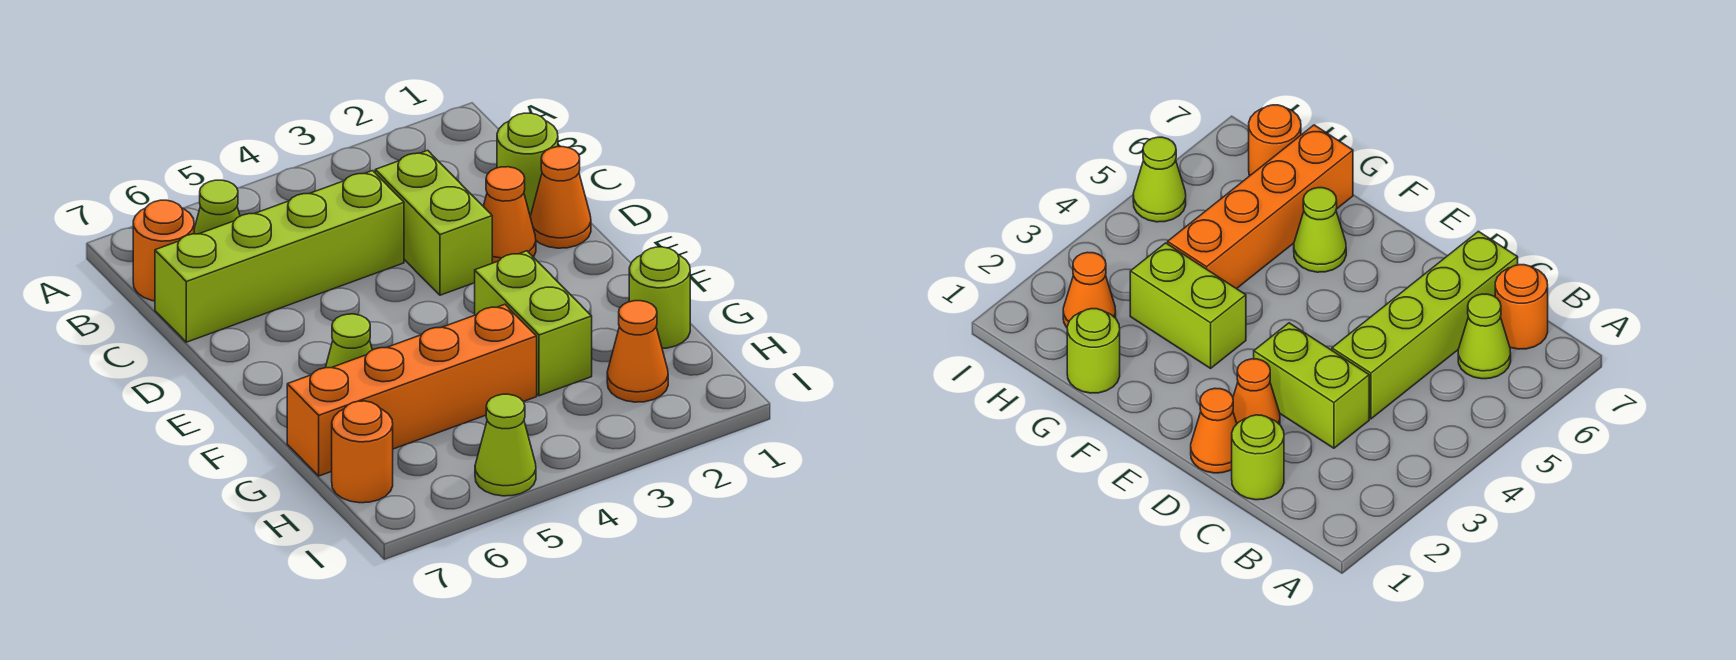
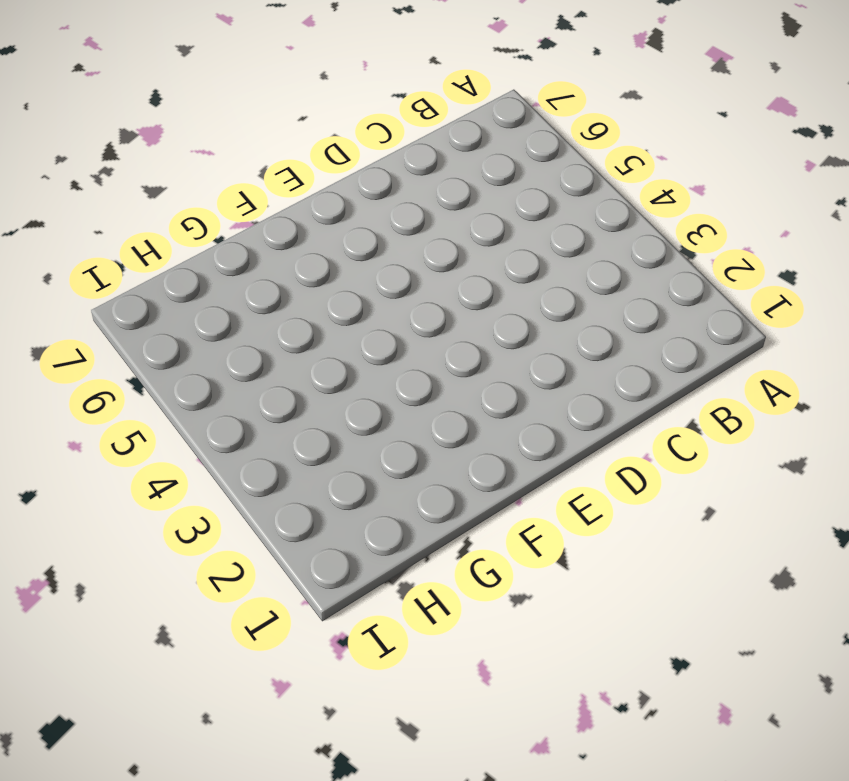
none -> lime cone B6 level 1
none -> orange round brick B7 level 1
none -> lime round brick C1 level 1

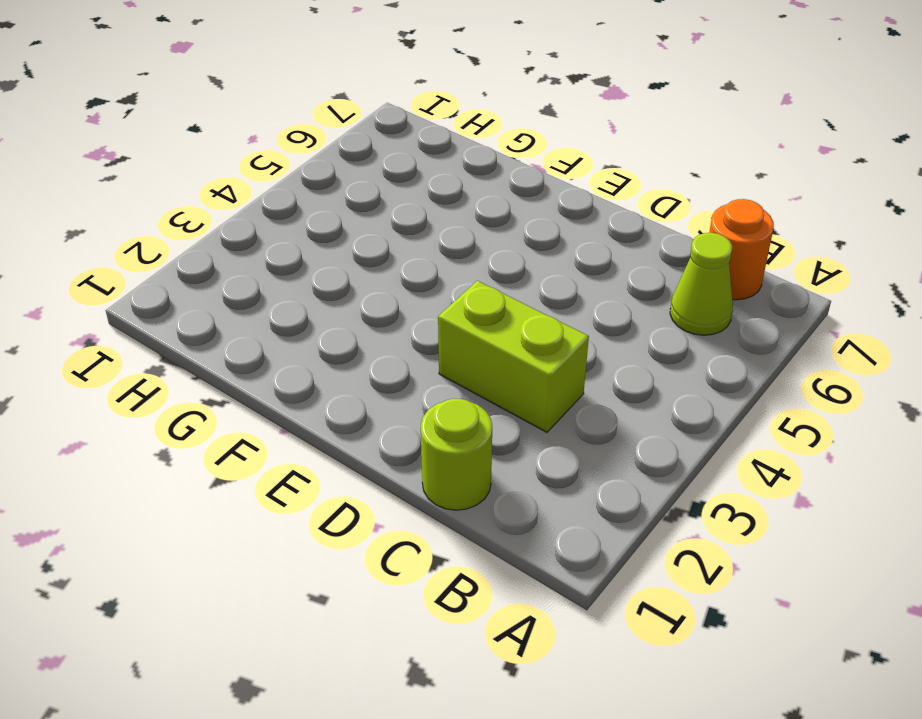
none -> lime brick C4:C7 level 1
none -> orange cone D1 level 1
none -> orange cone D2 level 1

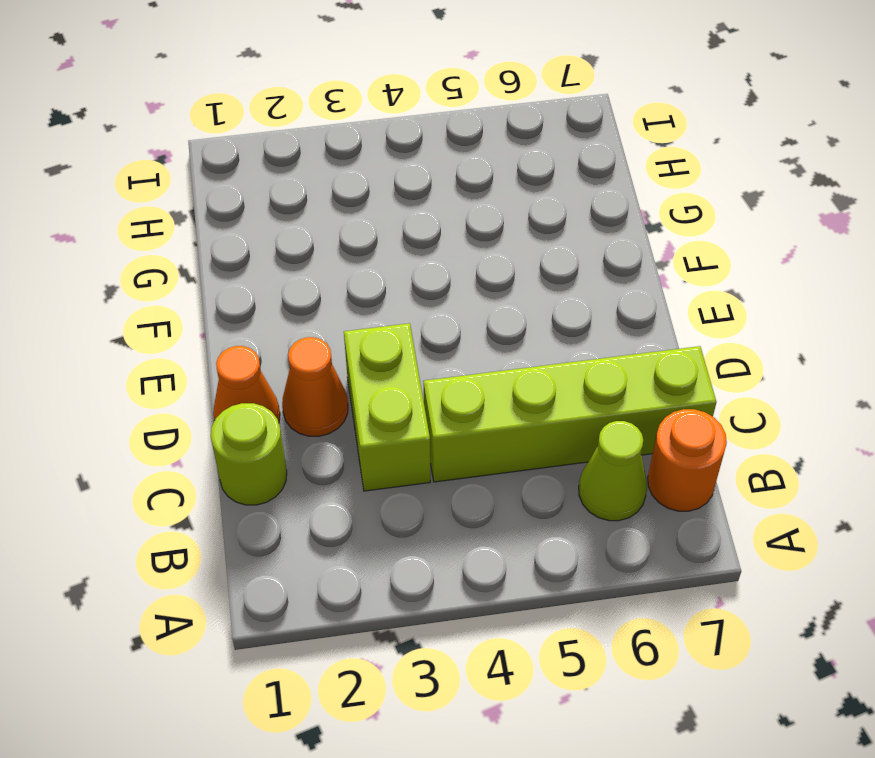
none -> lime brick F3:G3 level 1
none -> lime cone F6 level 1
none -> lime round brick G1 level 1

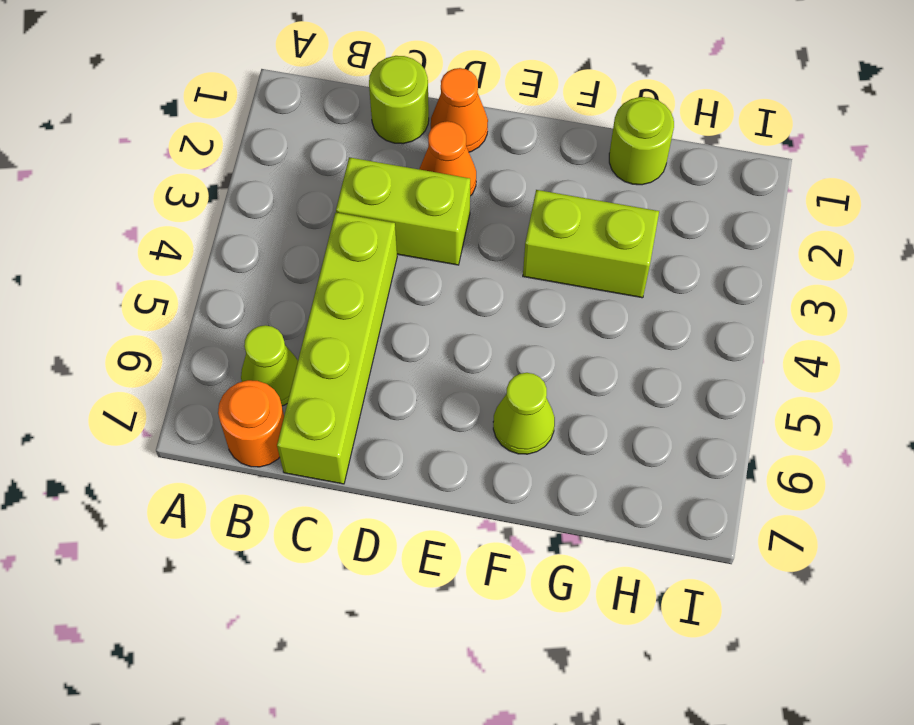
none -> orange brick G4:G7 level 1
none -> orange cone H2 level 1
none -> orange round brick H7 level 1

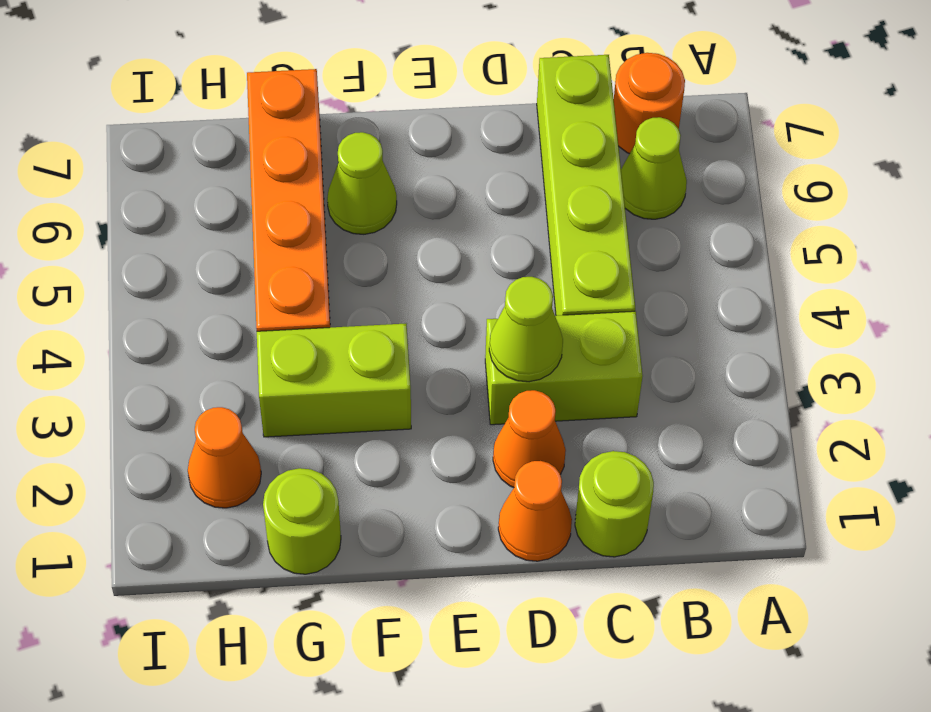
lime cone D3 level 2 -> lime cone I5 level 1
none -> orange round brick H7 level 1

